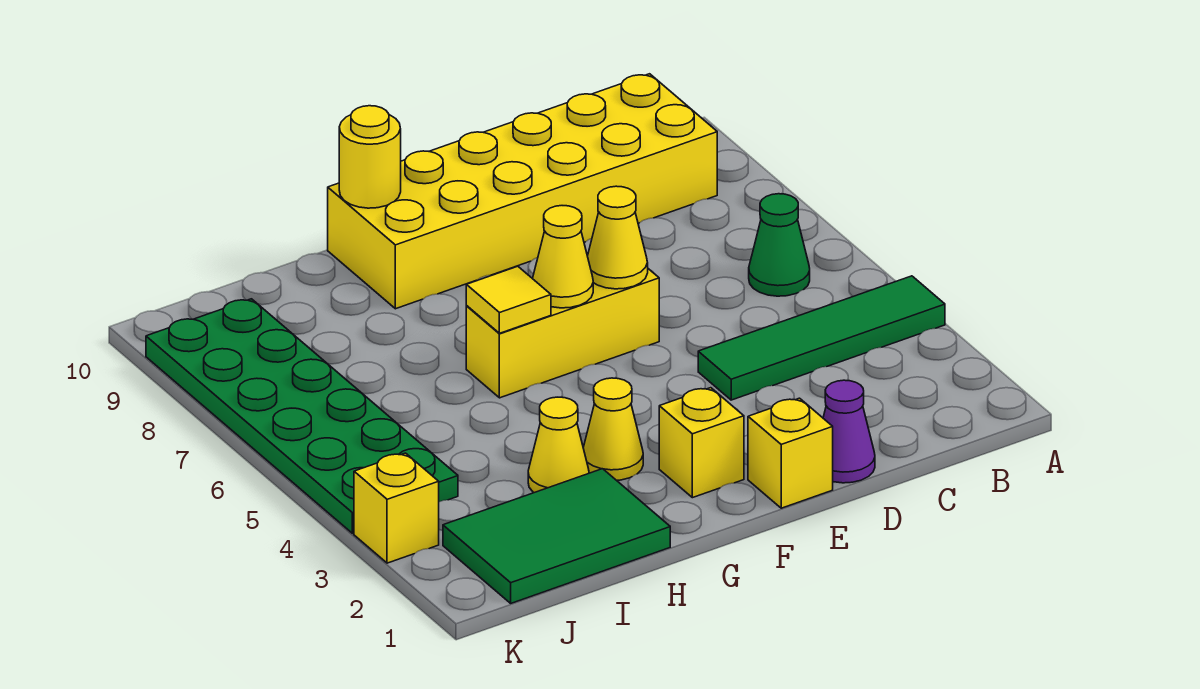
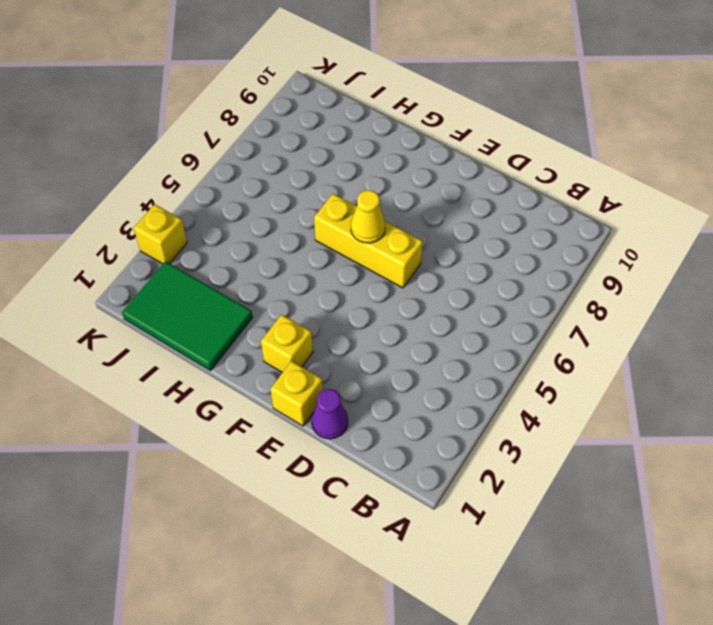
none -> green tile A4:D4 level 1
none -> green cone B6 level 1
none -> yellow brick B9:G10 level 1

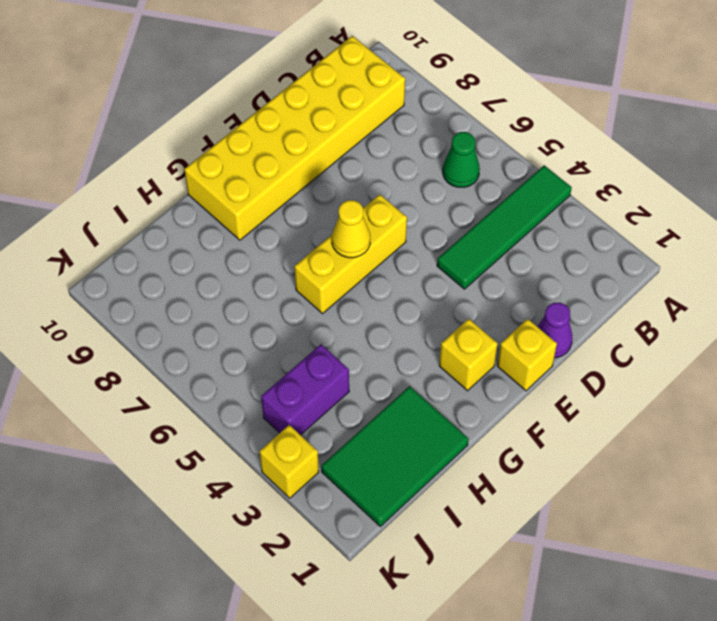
purple brick I4:J4 level 1 -> green plate J4:K9 level 1
none -> yellow cone G3 level 1
none -> yellow cone H3 level 1
none -> yellow cone E6 level 2

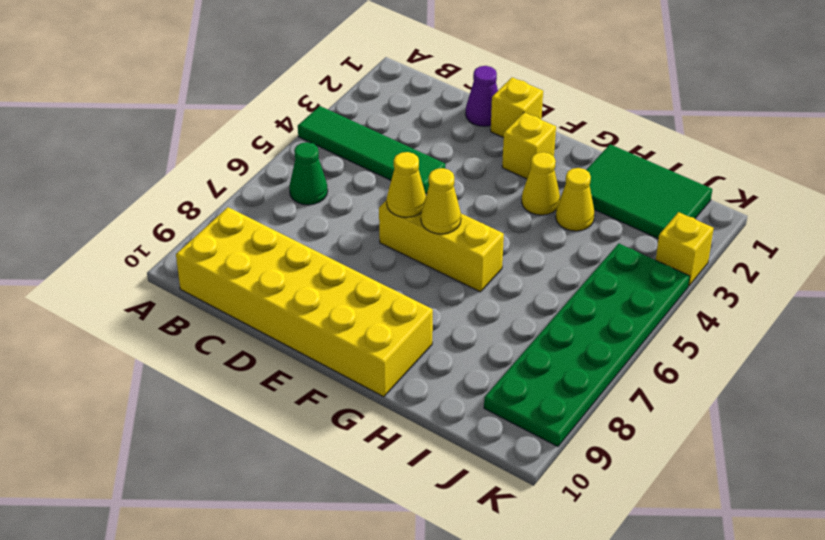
none -> yellow tile G6 level 2
none -> yellow round brick G10 level 2

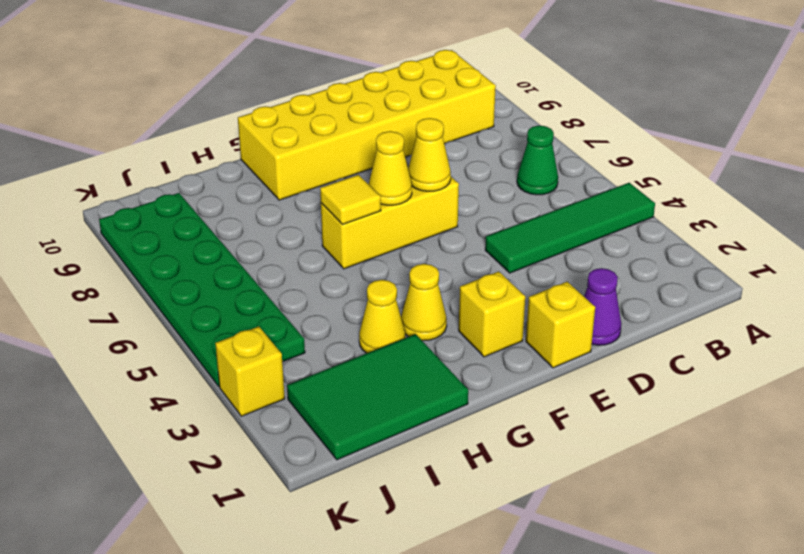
none -> yellow round brick G10 level 2

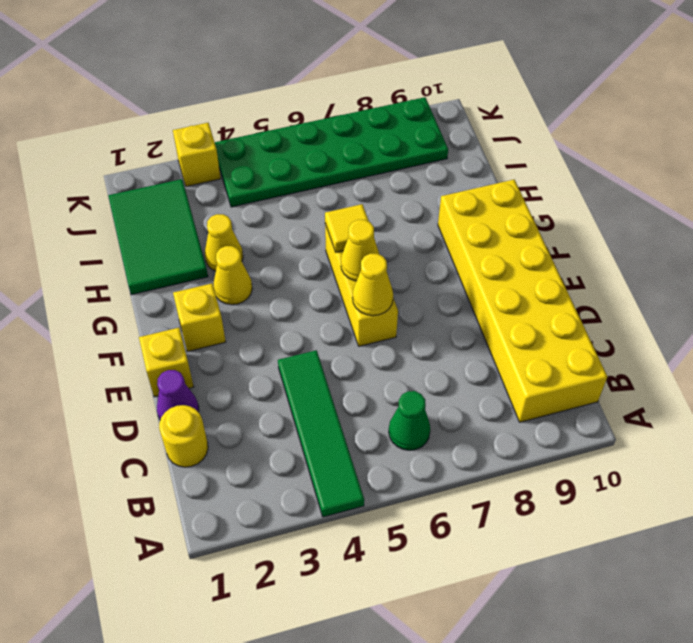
yellow round brick C1 level 1 -> yellow round brick G10 level 2

